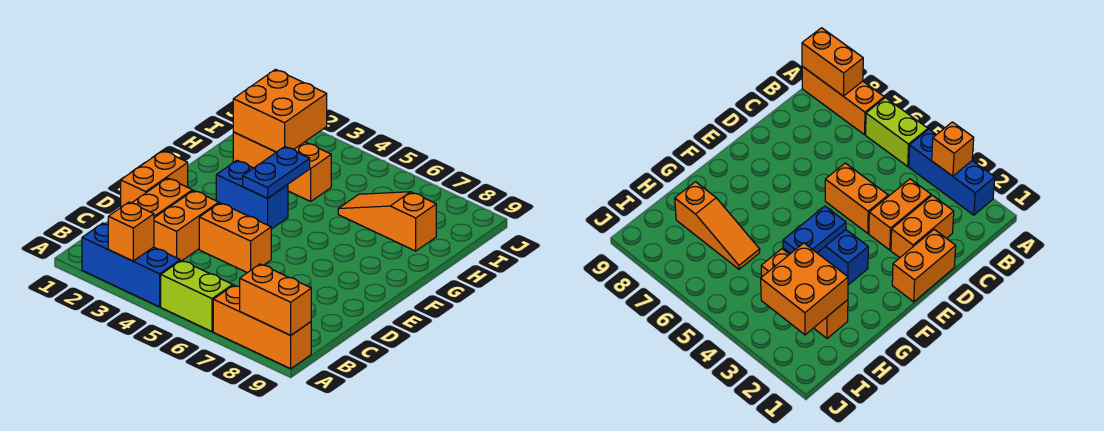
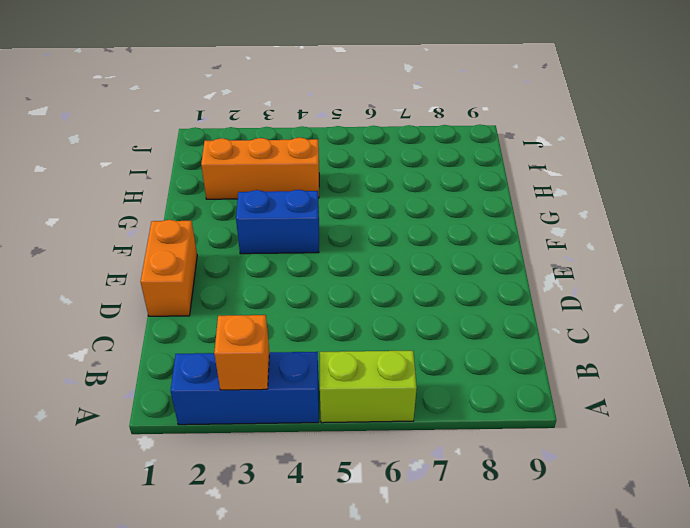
none -> orange brick A7:A9 level 1
none -> orange brick C2:D2 level 1
none -> orange brick C3:D3 level 1

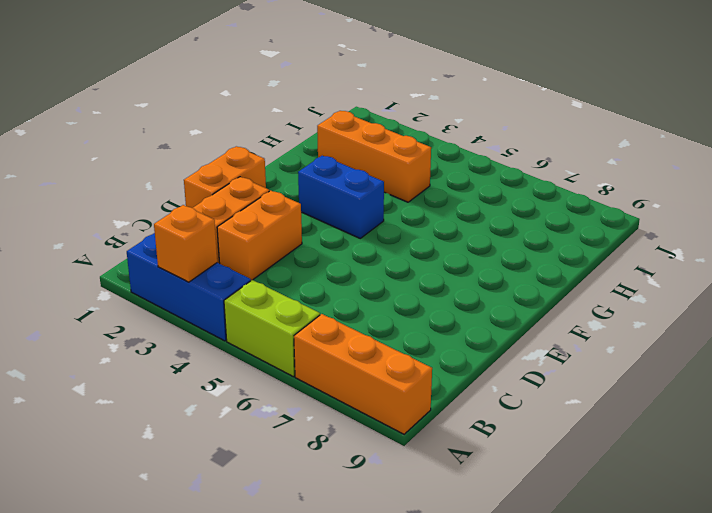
none -> orange brick D4:D5 level 1
none -> orange slope H6:H8 level 1 top 8
none -> orange brick A8:A9 level 2

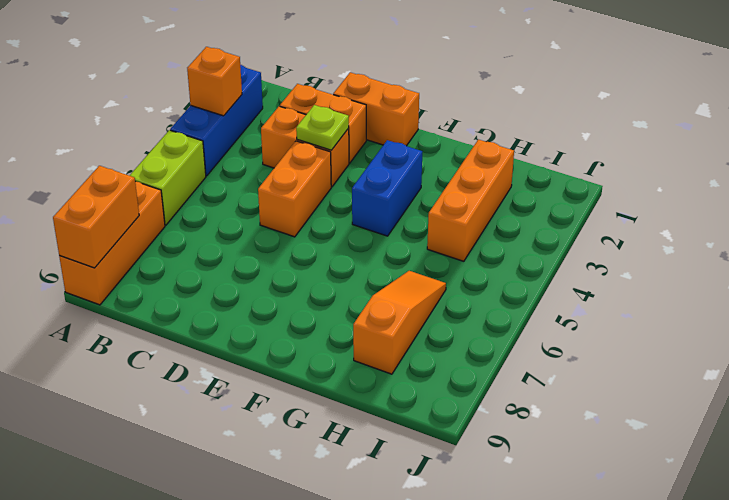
lime plate D3 level 2 -> none
none -> blue plate F4:G4 level 2
none -> orange brick H2:I3 level 2

